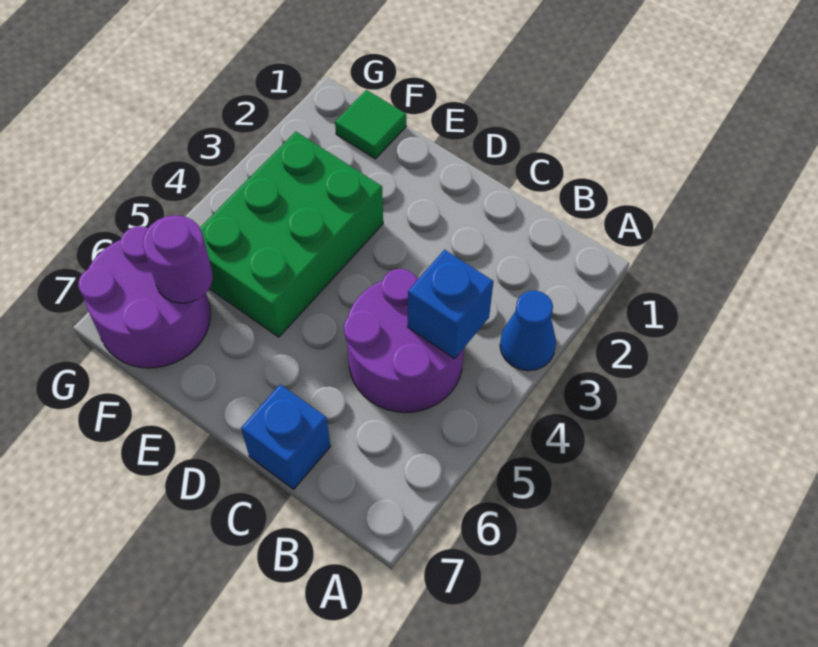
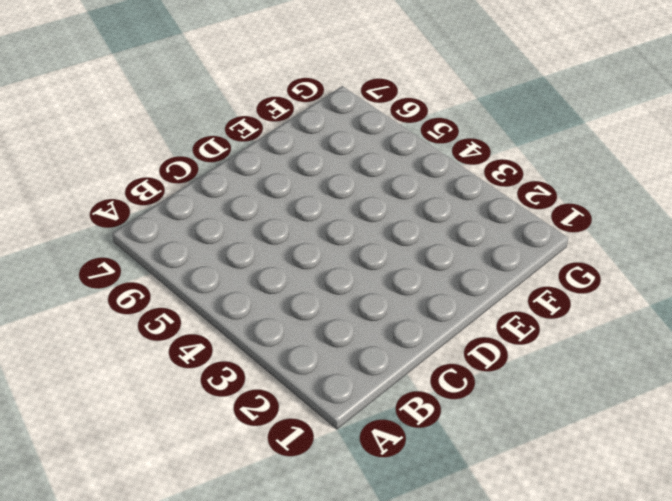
none -> blue cone A3 level 1
none -> purple round brick B4:C5 level 1

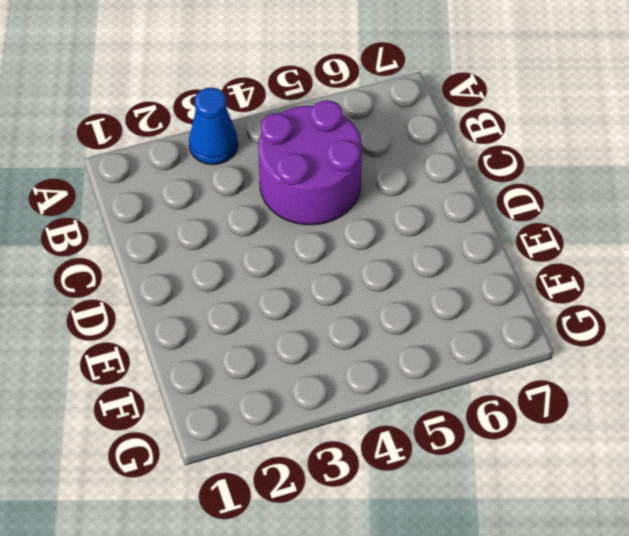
none -> blue brick C7 level 1
none -> green brick E3:F5 level 1

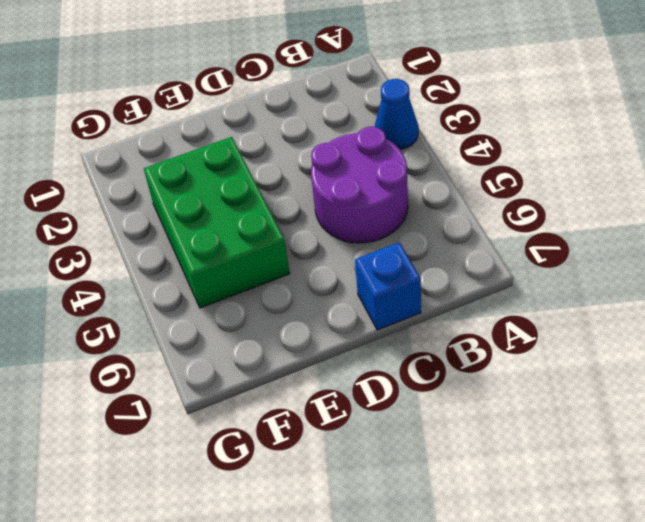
none -> green tile F1 level 1
none -> purple round brick F6:G7 level 1

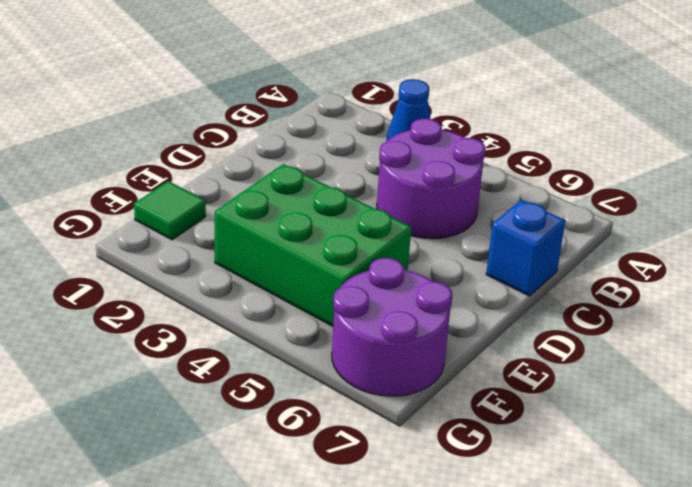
none -> blue brick B4 level 2
none -> purple round brick F6 level 2

